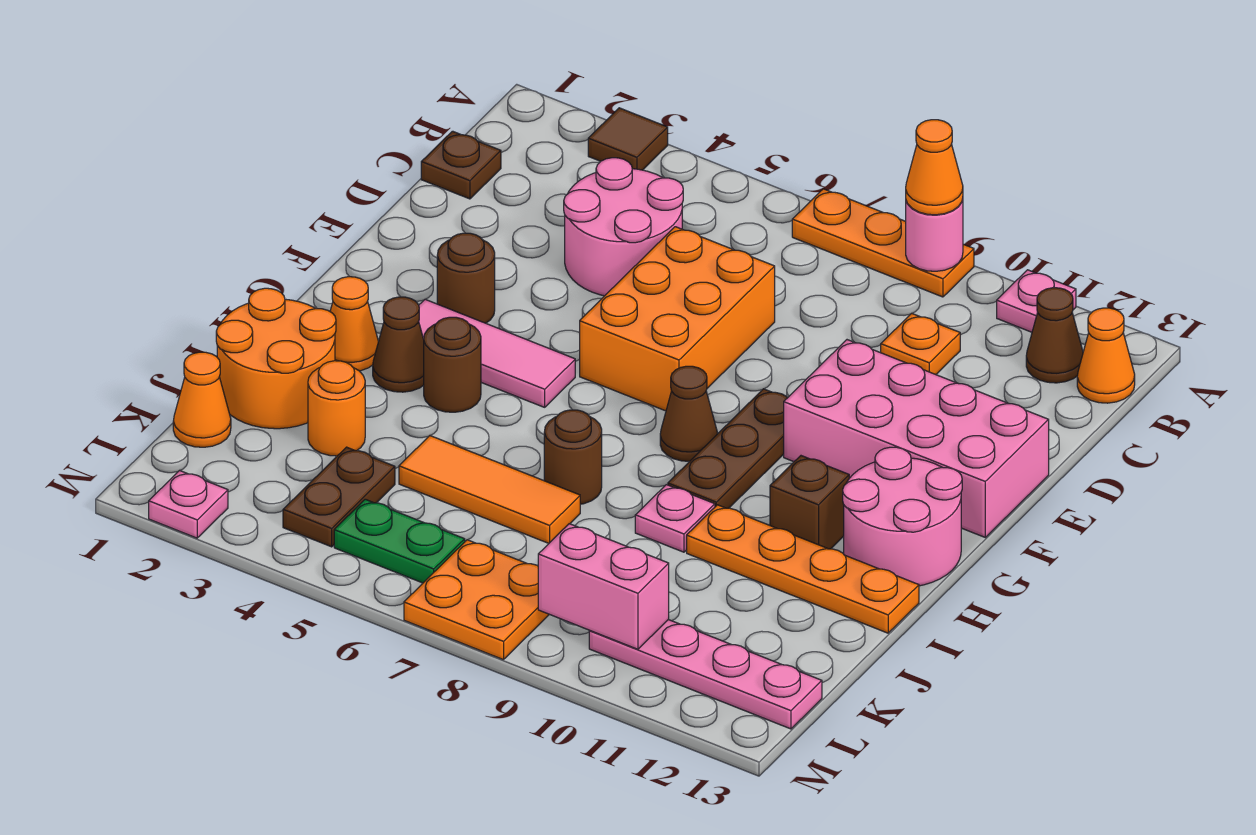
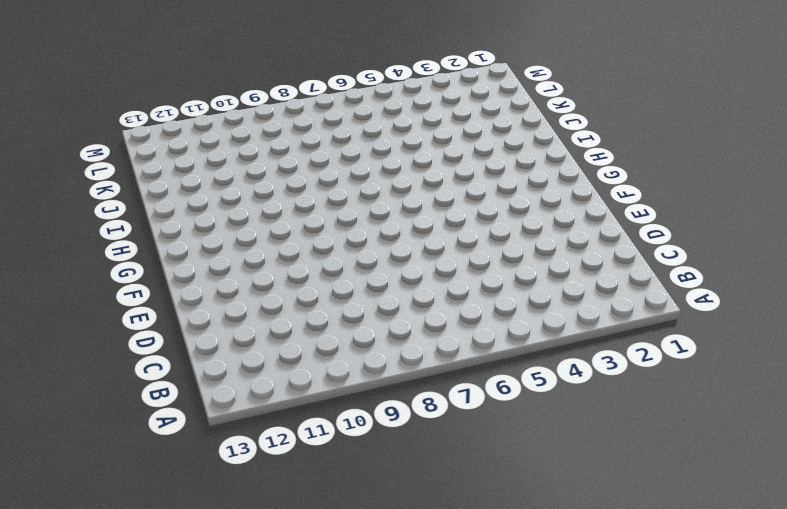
none -> brown tile A3 level 1
none -> orange plate A7:A9 level 1
none -> pink plate A11 level 1
none -> brown cone B12 level 1

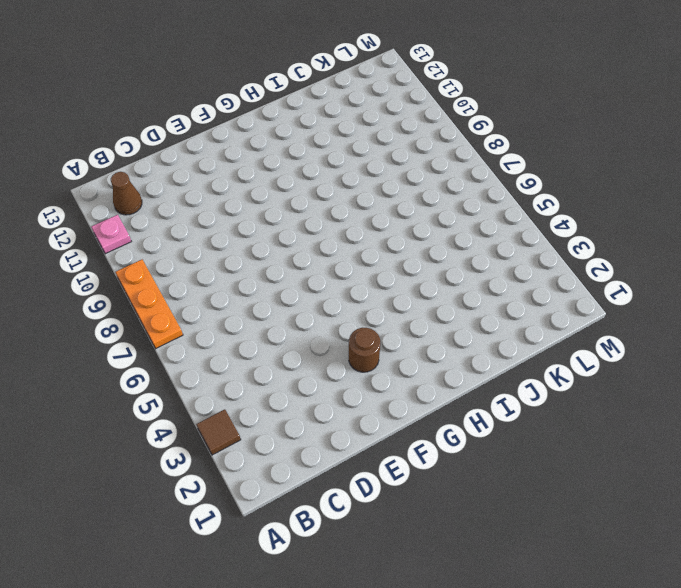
none -> orange cone B13 level 1
none -> brown plate C1 level 1
none -> pink round brick C4:D5 level 1
none -> orange plate C10 level 1

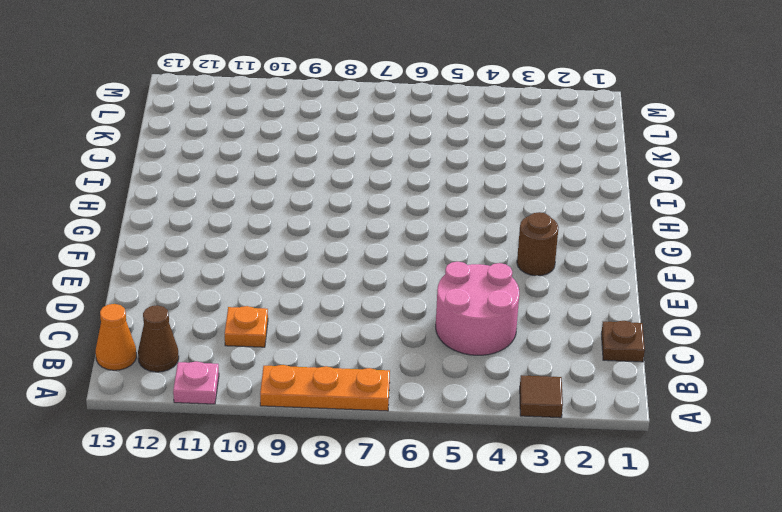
none -> orange brick D6:F7 level 1
none -> pink brick E10:F13 level 1
none -> brown plate F9:H9 level 1
none -> pink tile G3:G5 level 1

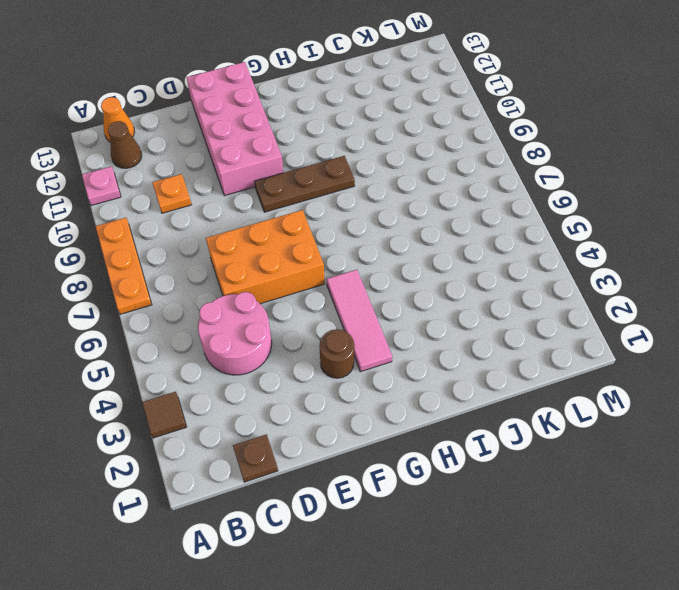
none -> brown cone G8 level 1
none -> pink round brick G12:H13 level 1
none -> orange cone H2 level 1
none -> brown cone H3 level 1

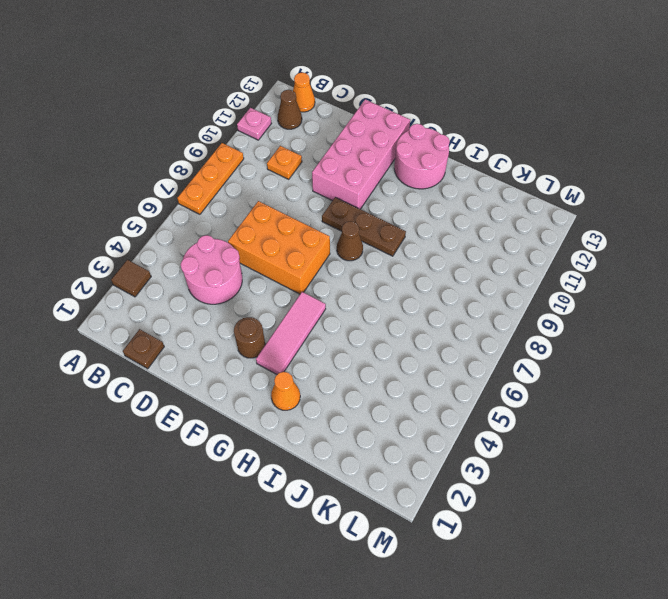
none -> brown cone H3 level 1
none -> brown round brick H4 level 1
none -> brown brick H11 level 1
none -> orange round brick I1:J2 level 1

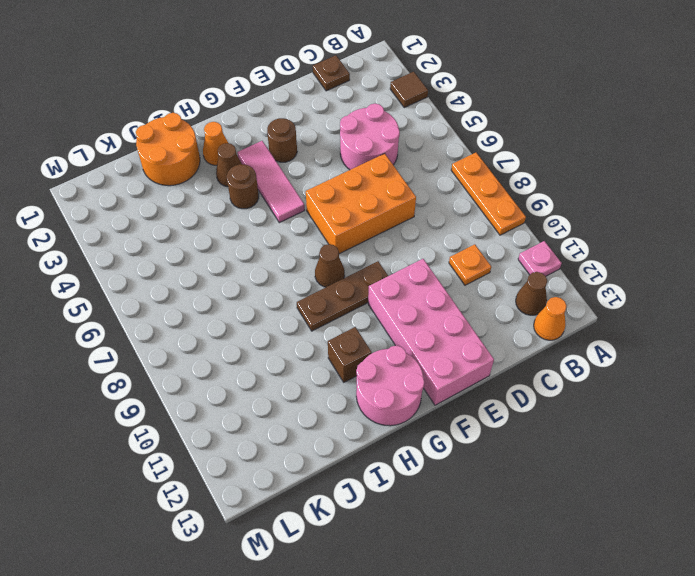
none -> brown round brick I7 level 1
none -> pink plate I9 level 1
none -> orange plate I10:I13 level 1
none -> orange round brick J3 level 1

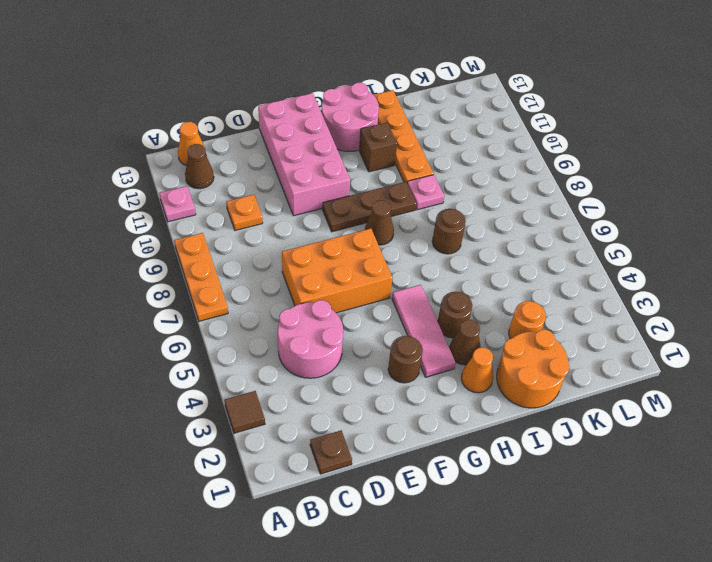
none -> orange tile J5:J7 level 1
none -> orange cone K1 level 1
none -> brown plate K4:L4 level 1
none -> green plate L5:L6 level 1

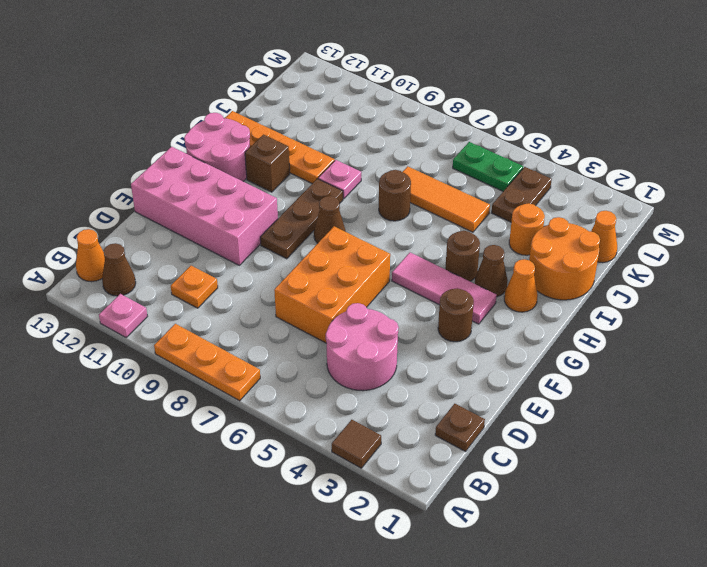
none -> orange plate L7:M8 level 1
none -> pink plate L10:L13 level 1
none -> pink plate M2 level 1
none -> pink round brick A9 level 2

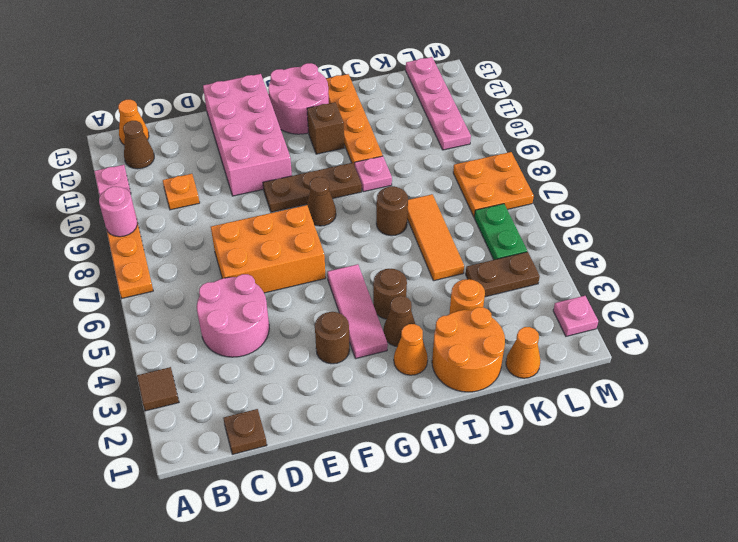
none -> pink brick L9:L10 level 2
none -> orange cone A9 level 3

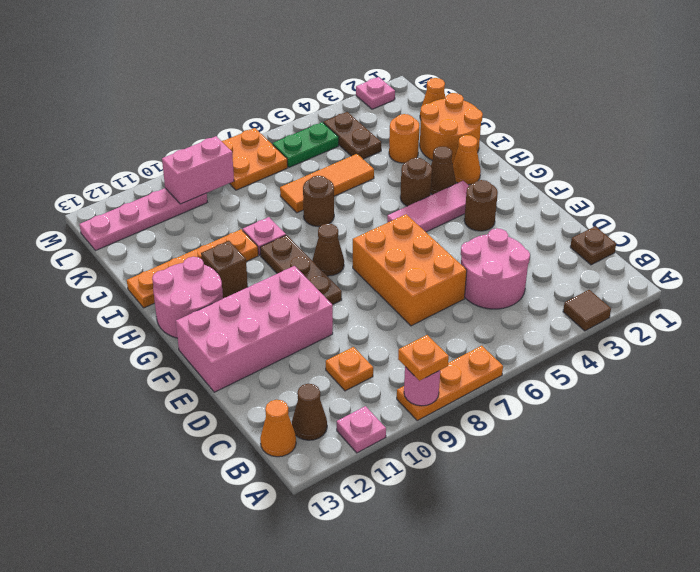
orange plate A9 level 3 -> orange cone A9 level 3

